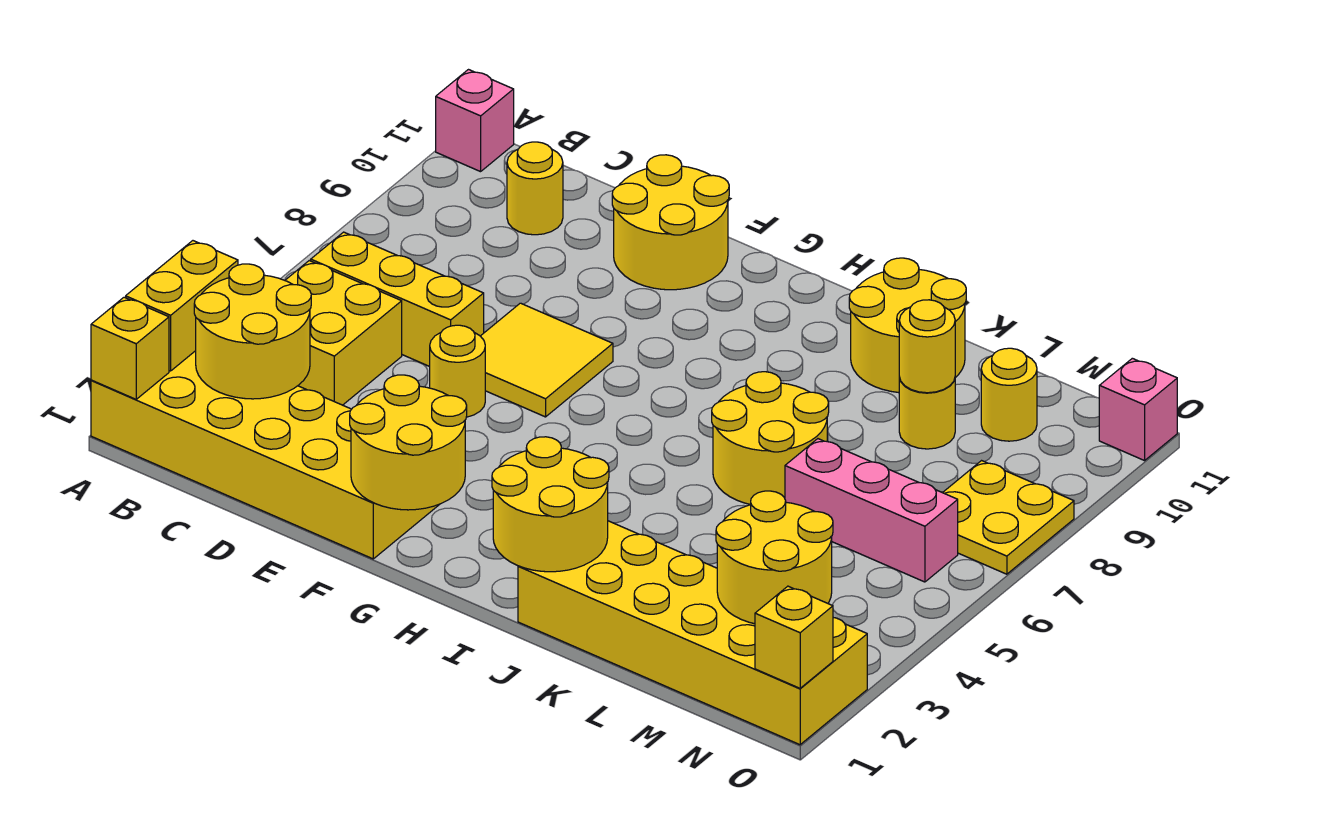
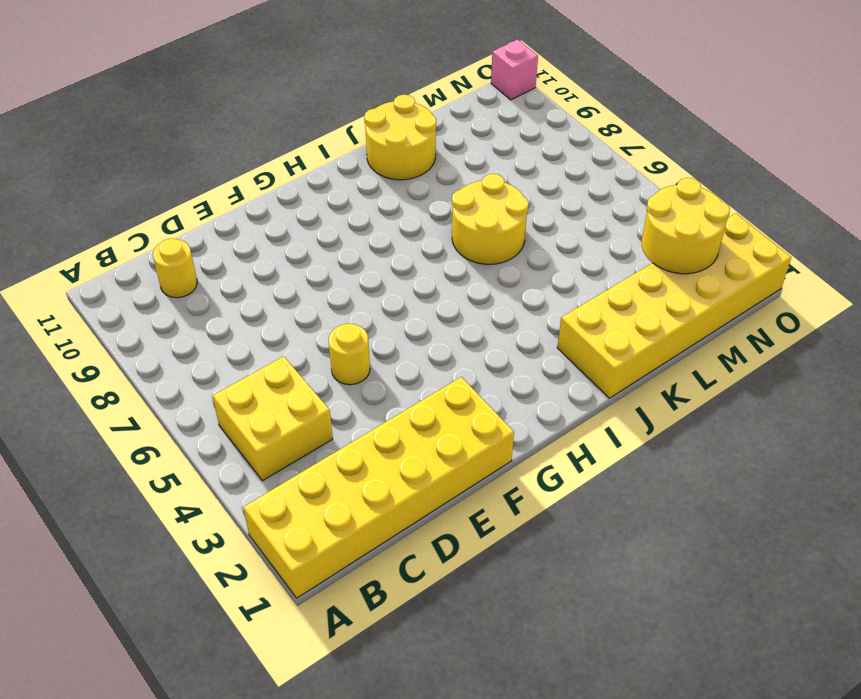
none -> pink brick A11 level 1
none -> yellow brick B6:D6 level 1
none -> yellow tile E6:F7 level 1

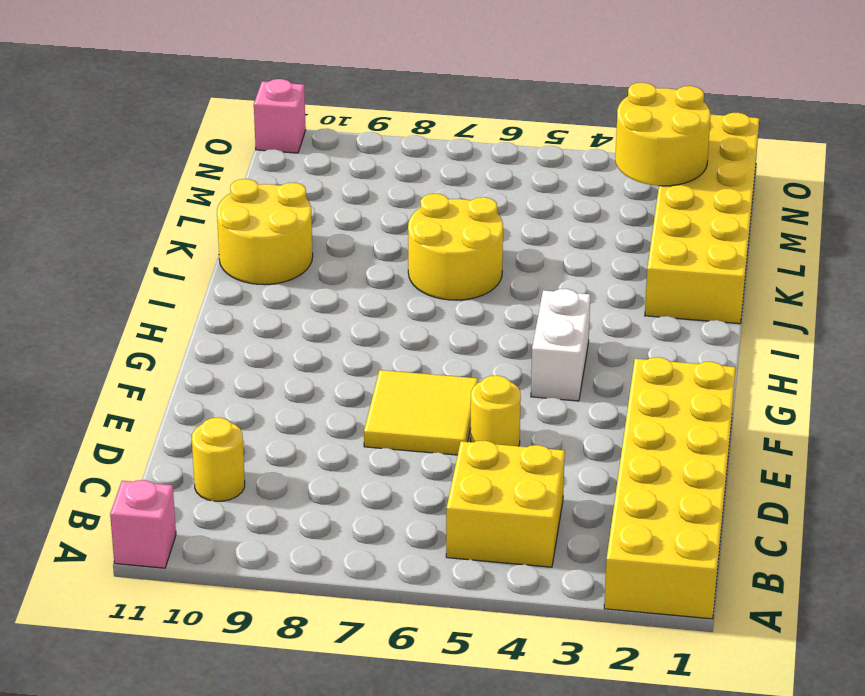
white brick G4:H4 level 1 -> none
none -> yellow brick B6:D6 level 1
none -> yellow round brick E10:F11 level 1
none -> pink brick L6:N6 level 1

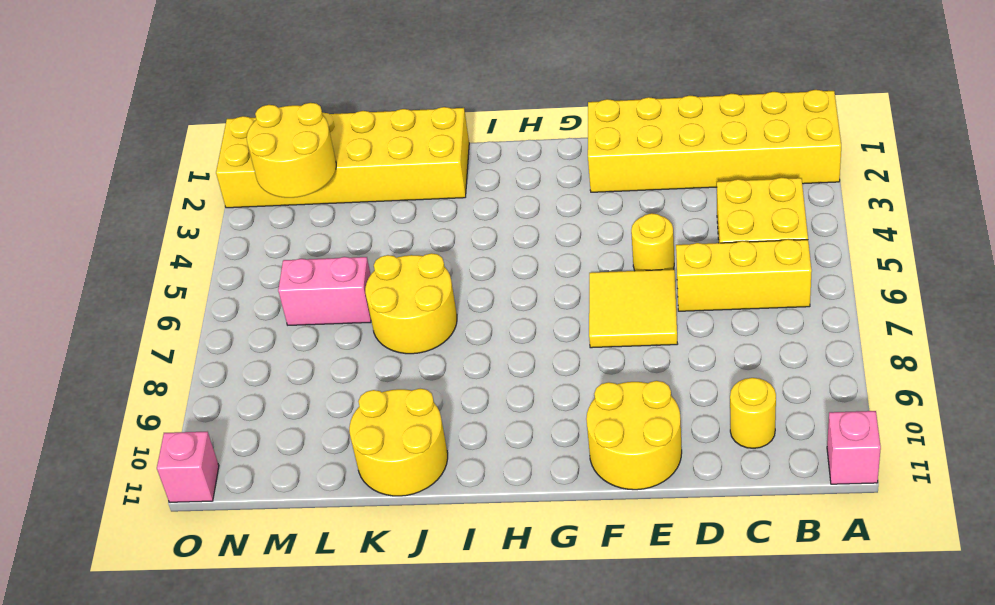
pink brick L6:M6 level 1 -> pink brick L6:N6 level 1
none -> yellow round brick L9 level 1
none -> yellow round brick M10 level 1
none -> yellow plate N7:O8 level 1

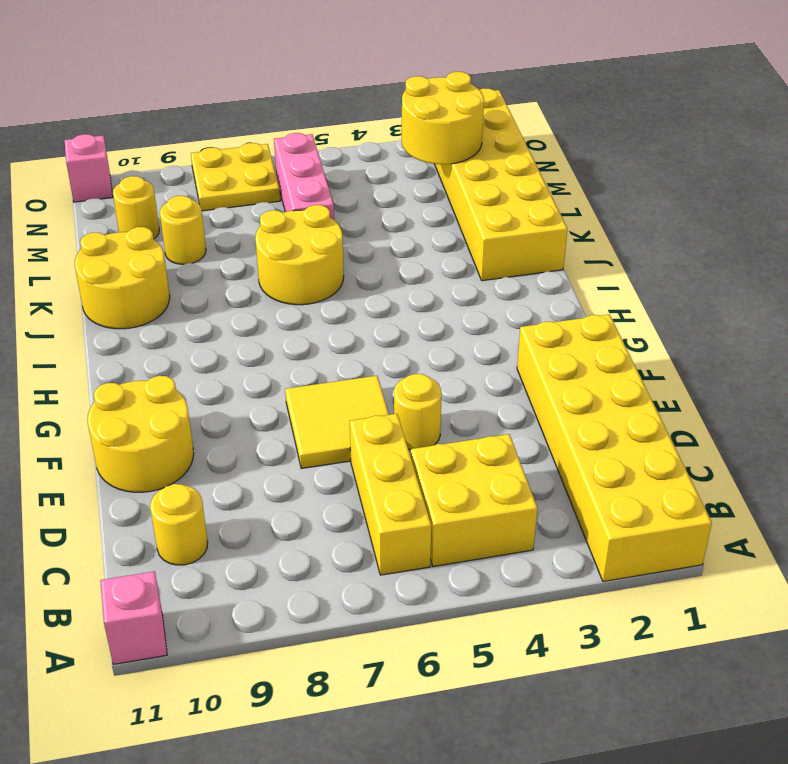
none -> yellow brick A1 level 2
none -> yellow brick A2:A3 level 2
none -> yellow round brick B2:C3 level 2

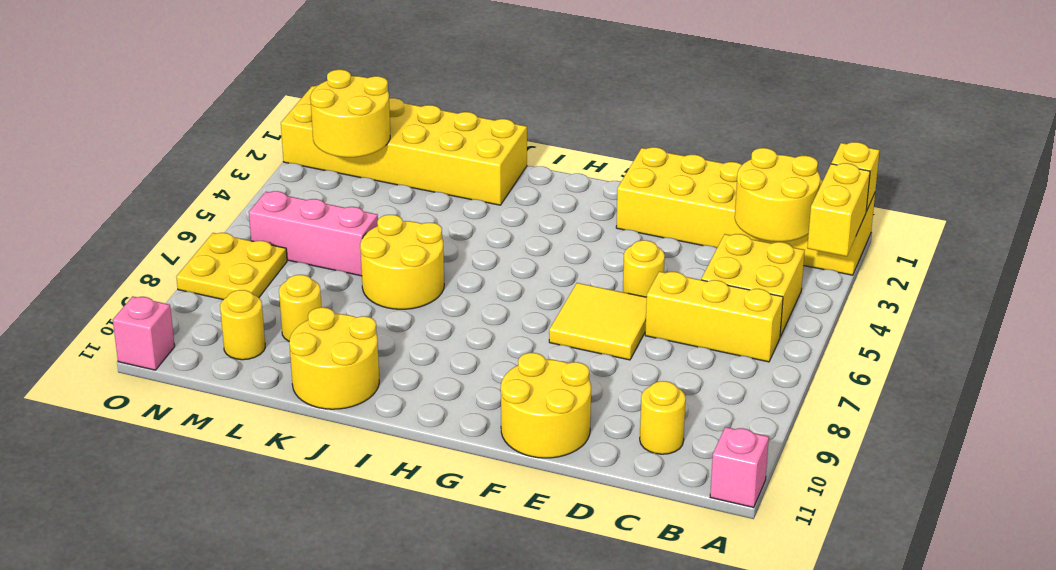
none -> yellow round brick F1:G2 level 2
none -> yellow round brick I1:J2 level 2
none -> yellow round brick L9 level 2

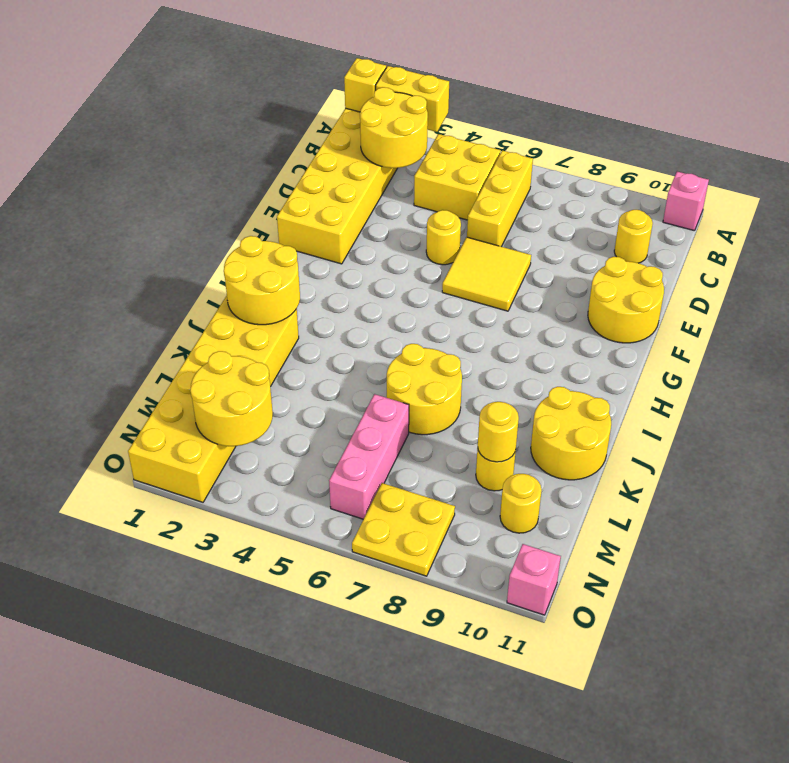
none -> yellow round brick F1:G2 level 2
none -> yellow brick O1 level 2

